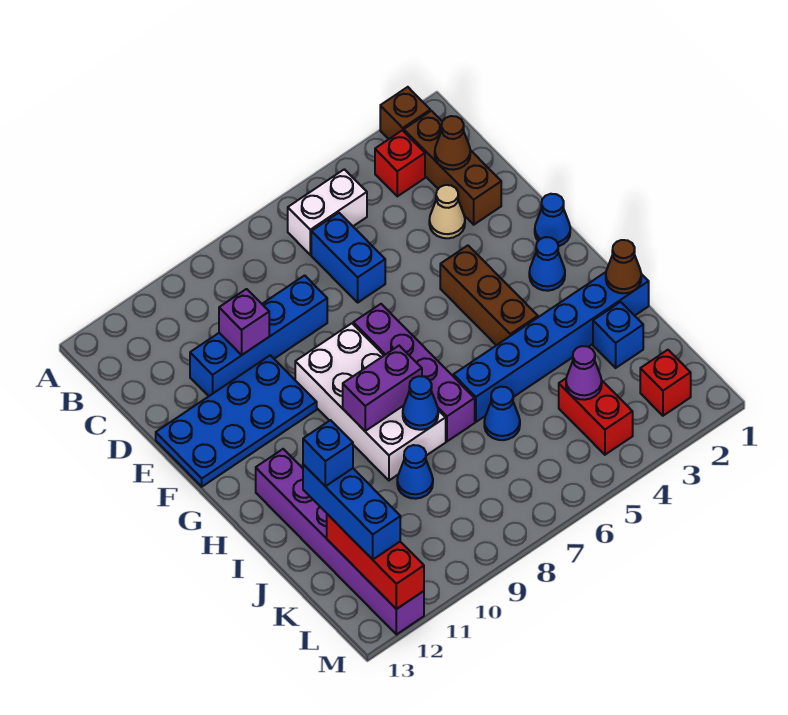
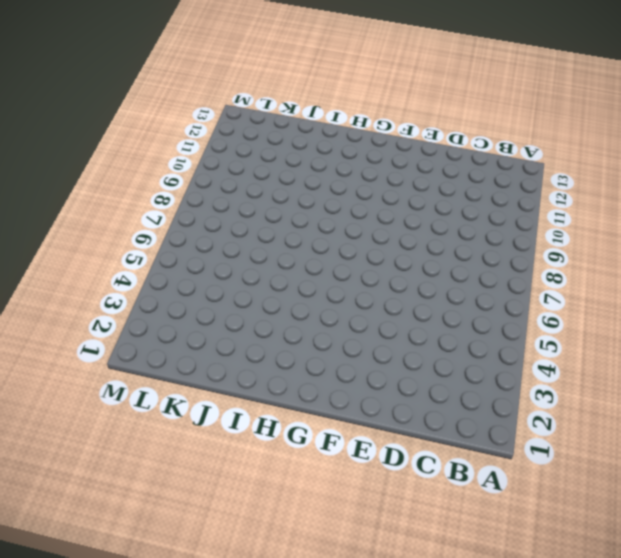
none -> brown brick A2 level 1
none -> brown brick B2:D2 level 1
none -> red brick B3 level 1

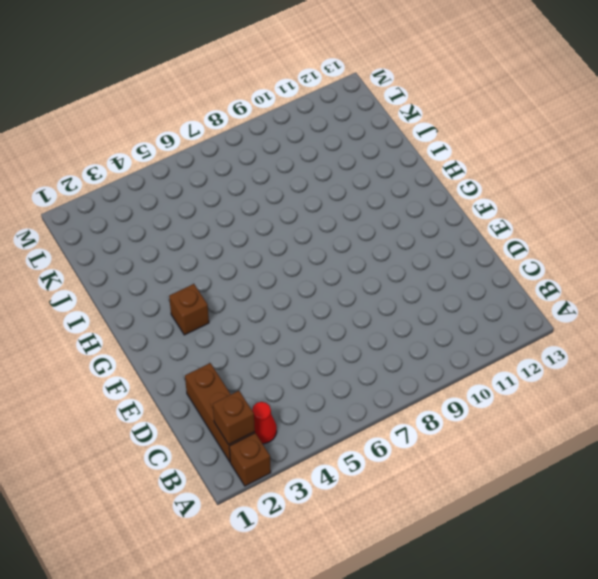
brown brick B2 level 2 -> none
red cone B3 level 1 -> red brick B3 level 1
brown brick G3 level 1 -> none
none -> white brick B5:B6 level 1
none -> blue brick C6:D6 level 1
none -> tan cone D3 level 1

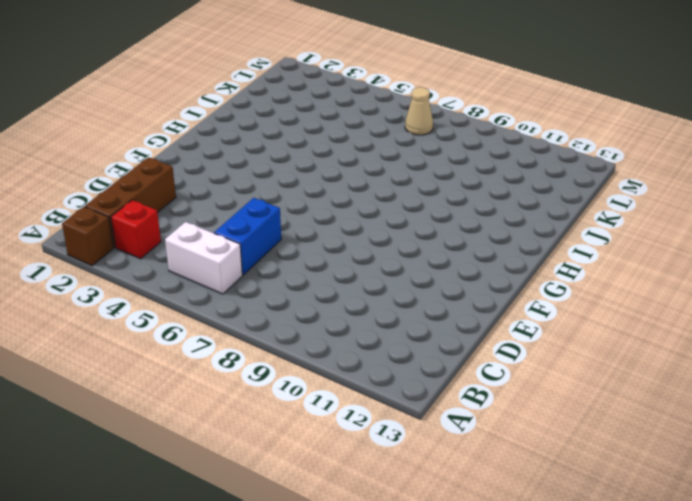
tan cone L7 level 1 -> tan cone D3 level 1
none -> blue brick D8:D11 level 1
none -> blue plate E10:F13 level 1
none -> blue cone F1 level 1

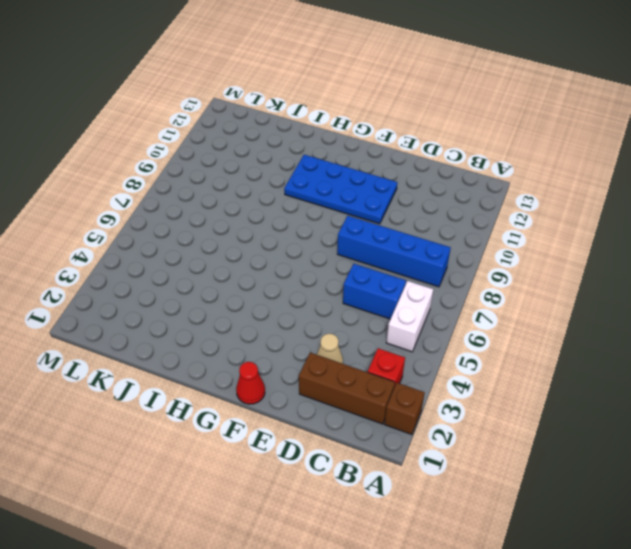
blue brick B8:E8 level 1 -> blue brick D8:D11 level 1
blue plate E10:H11 level 1 -> blue plate E10:F13 level 1
red cone F1 level 1 -> blue cone F1 level 1
none -> brown brick F4:H4 level 1
none -> purple brick F7:I7 level 1
none -> white brick F8:I9 level 1

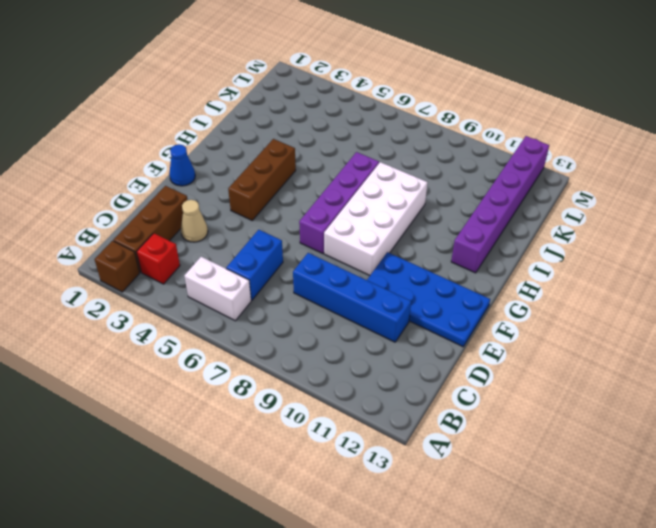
none -> blue cone G2 level 1
none -> blue brick I1:I6 level 1
none -> blue brick J2 level 1

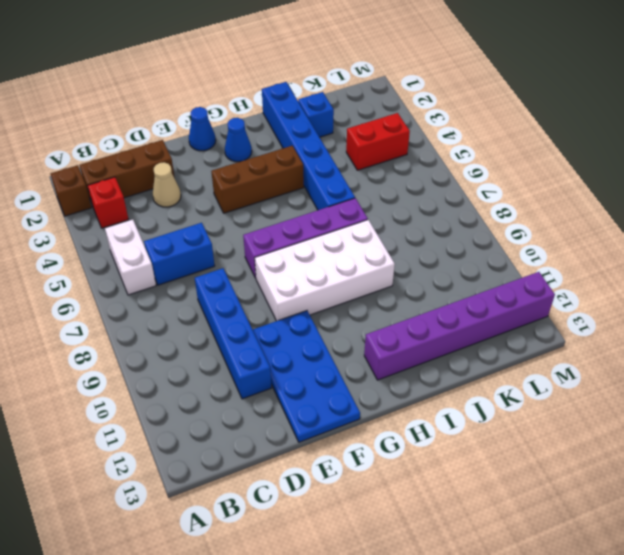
none -> blue cone J6 level 1
none -> blue cone J9 level 1
none -> red brick L2 level 1

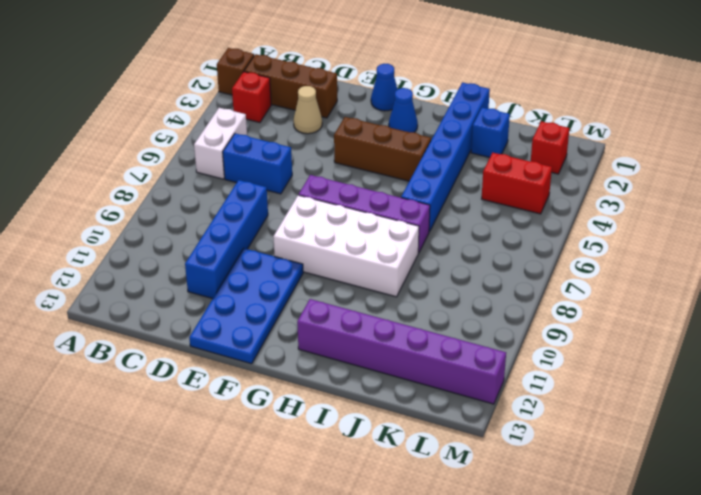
none -> blue cone J6 level 1
none -> blue cone J9 level 1
none -> brown cone C2 level 2

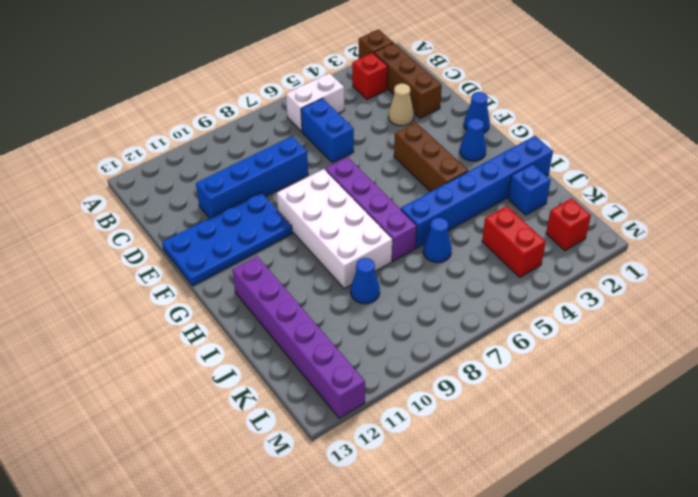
none -> brown cone C2 level 2
none -> purple brick D10 level 2
none -> purple brick H8:H9 level 2

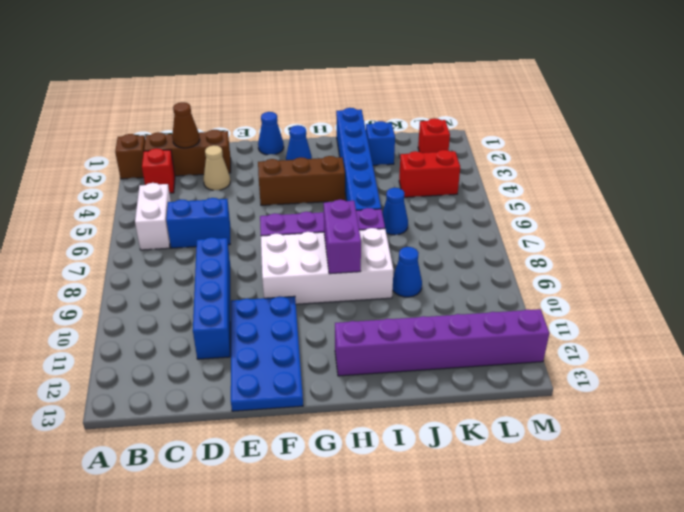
none -> purple brick D10 level 2
none -> brown cone I1 level 2
none -> blue cone I8 level 2

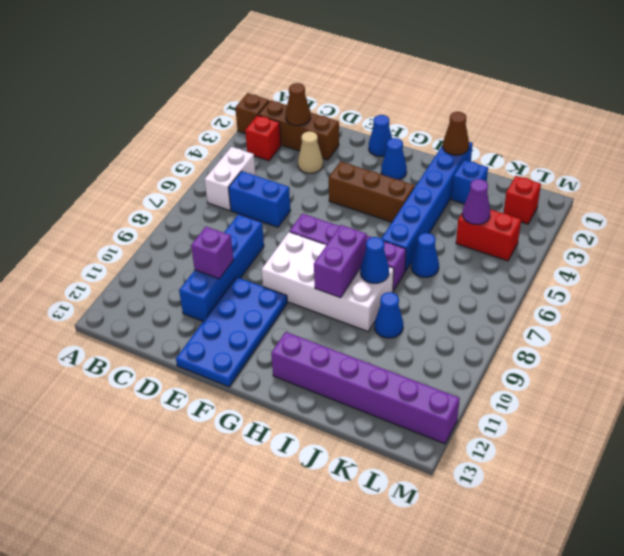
none -> red brick K12:M12 level 2
none -> blue brick J12:L12 level 3
none -> blue brick J12 level 4

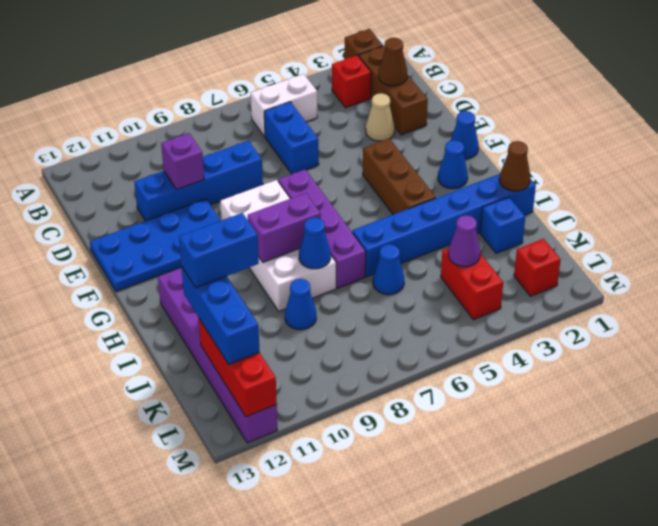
blue brick J11:J12 level 4 -> blue brick J12 level 4

